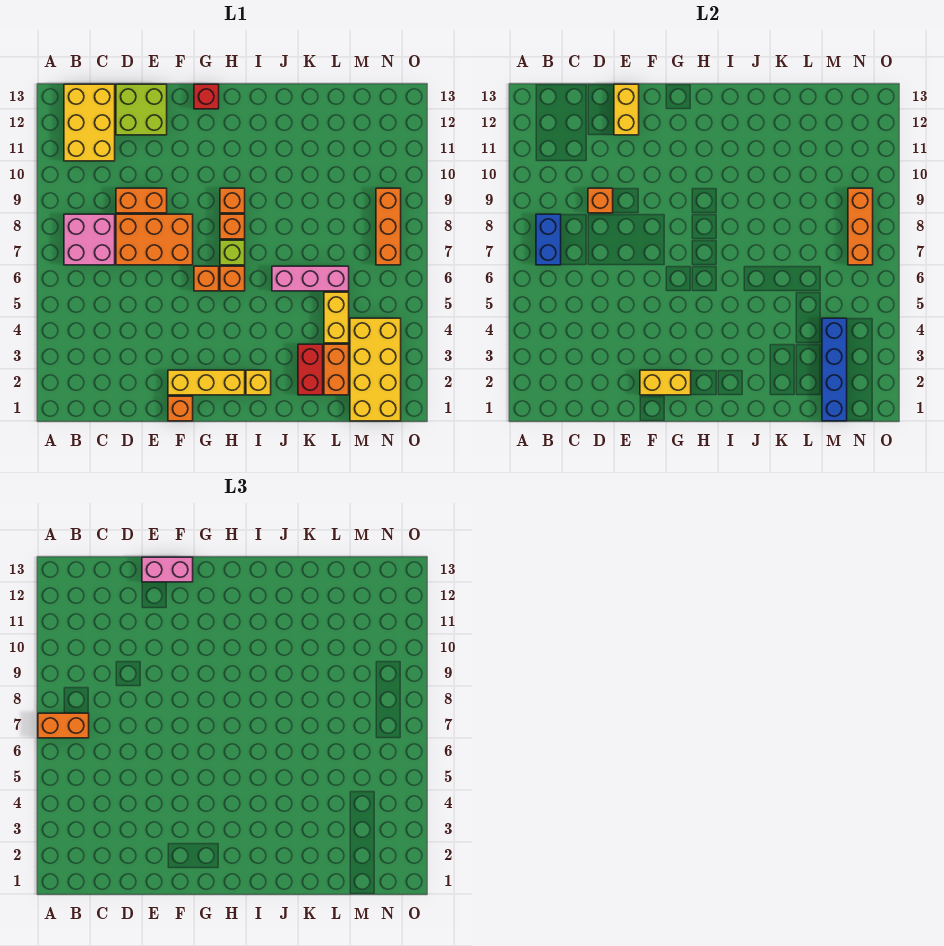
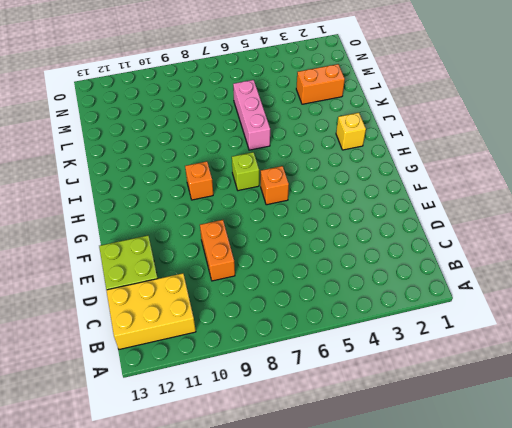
none -> pink brick B7:C8 level 1
none -> orange brick D7:F8 level 1
none -> orange brick F1 level 1

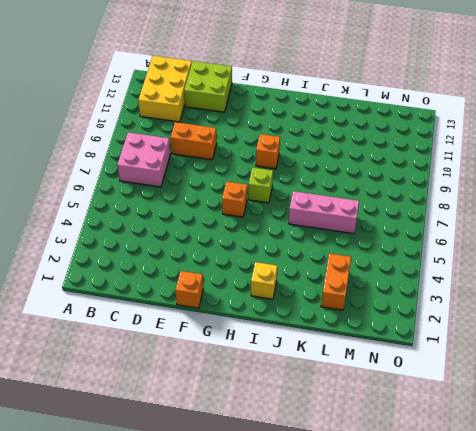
none -> orange brick D7:F8 level 1
none -> yellow brick F2:H2 level 1
none -> red brick G13 level 1

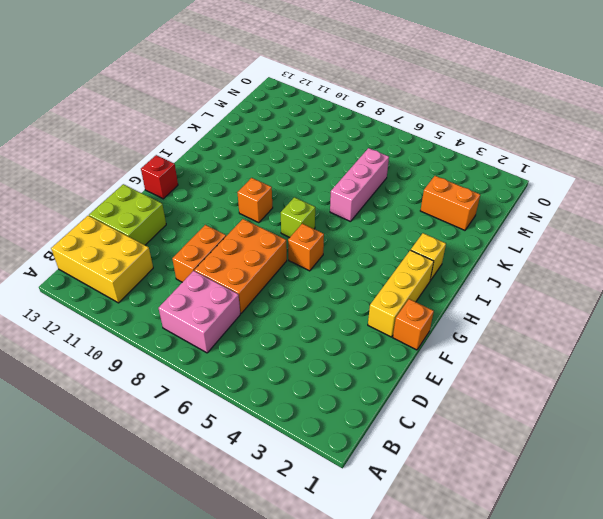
none -> orange brick H6 level 1
none -> orange brick H8 level 1
none -> red brick K2:K3 level 1

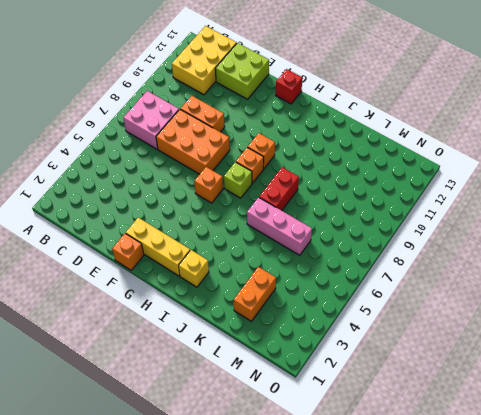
red brick J7:J8 level 1 -> red brick K2:K3 level 1
none -> orange brick H6 level 1
none -> yellow brick L4:L5 level 1
none -> yellow brick M1:N4 level 1

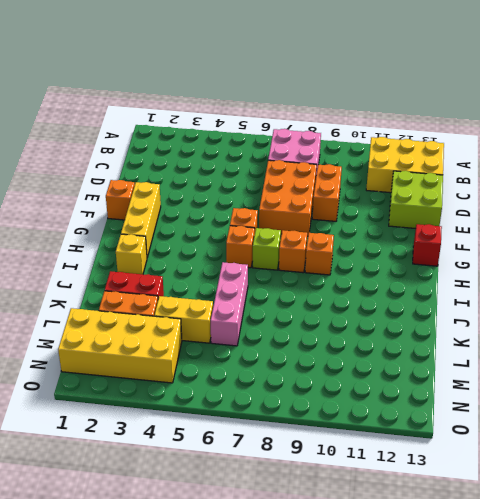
none -> orange brick N7:N9 level 1
none -> blue brick B7:B8 level 2
none -> orange brick D9 level 2

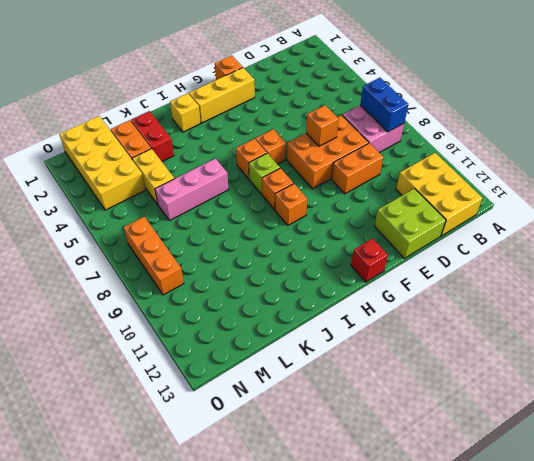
orange brick E7 level 2 -> orange brick D9 level 2
none -> yellow brick E12:E13 level 2
none -> yellow brick F2:G2 level 2
none -> blue brick M1:M4 level 2

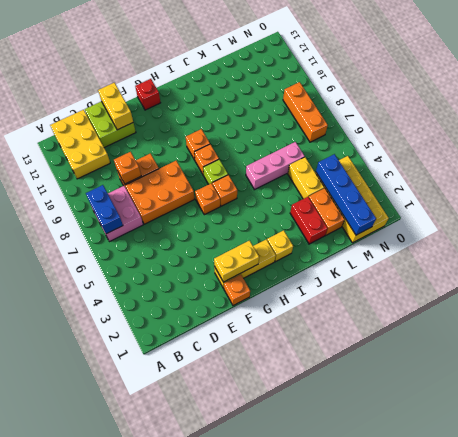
none -> orange brick N7:N9 level 2
none -> orange brick A7:B7 level 3
none -> pink brick E13:F13 level 3

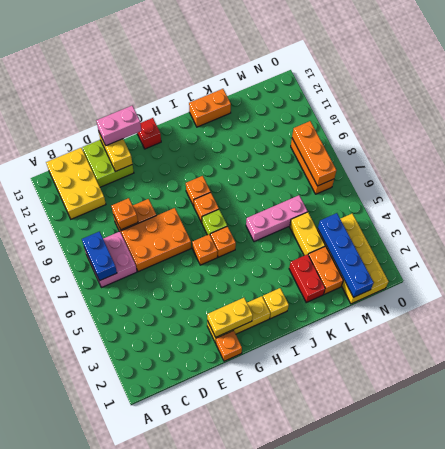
orange brick J13:K13 level 1 -> orange brick A7:B7 level 3

